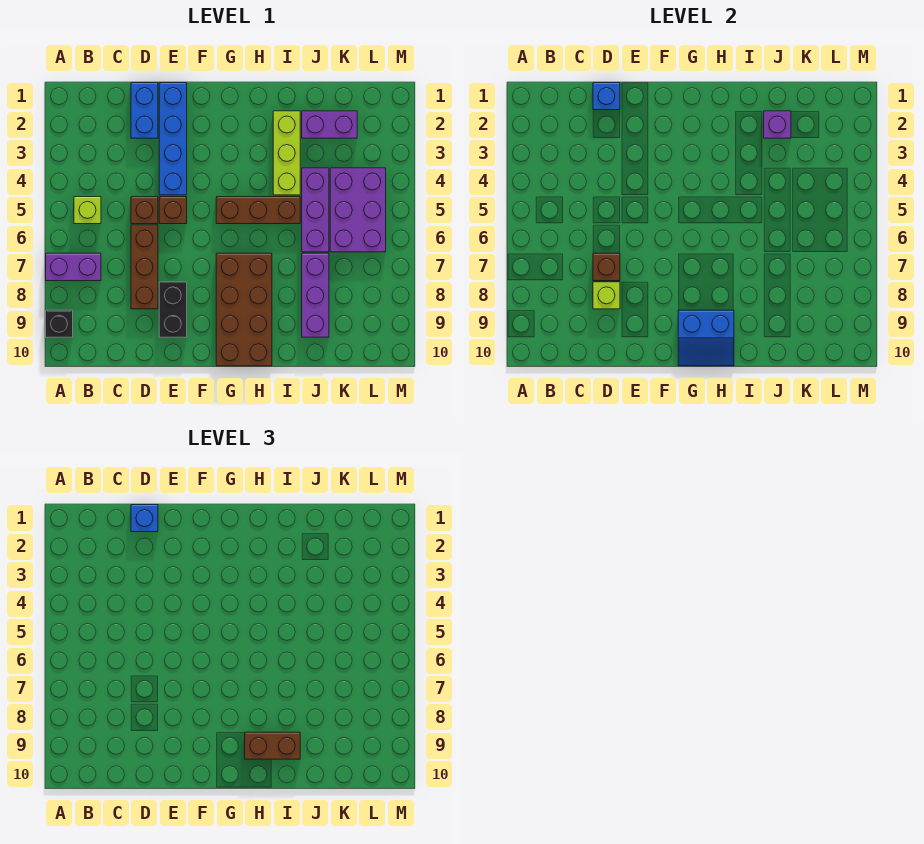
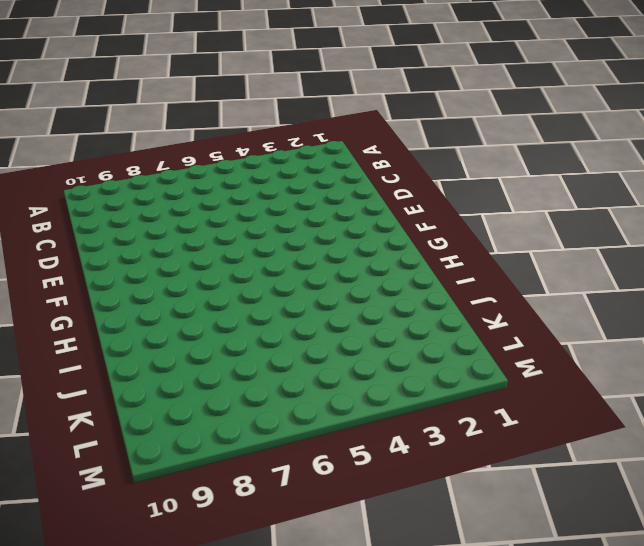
none -> purple brick A7:B7 level 1
none -> black brick A9 level 1
none -> lime brick B5 level 1

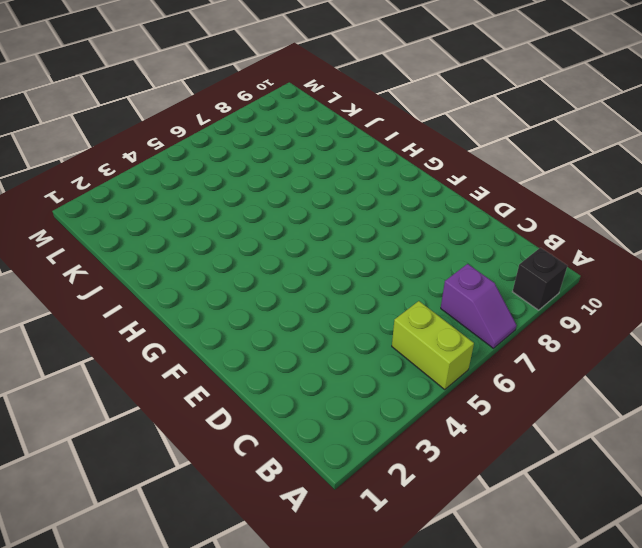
lime brick A5:B5 level 1 -> lime brick B5 level 1
purple slope A7:B7 level 1 top B -> purple brick A7:B7 level 1
none -> blue brick D1:D2 level 1
none -> brown brick D5 level 1
none -> brown brick D6:D8 level 1

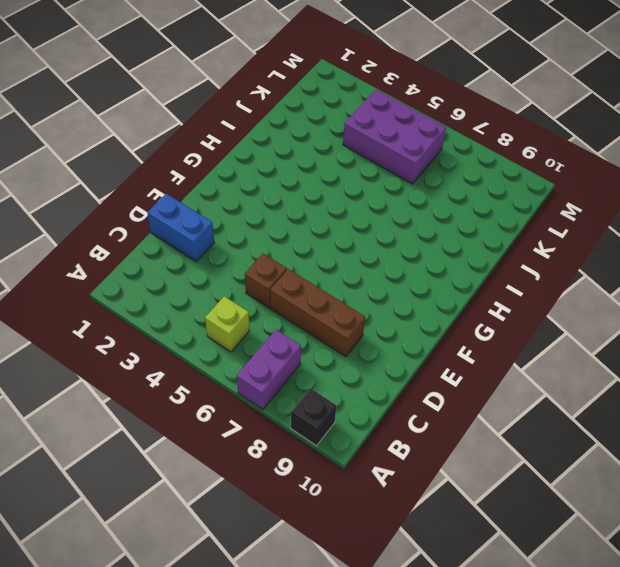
none -> blue brick E1:E4 level 1
none -> brown brick E5 level 1
none -> black brick E8:E9 level 1

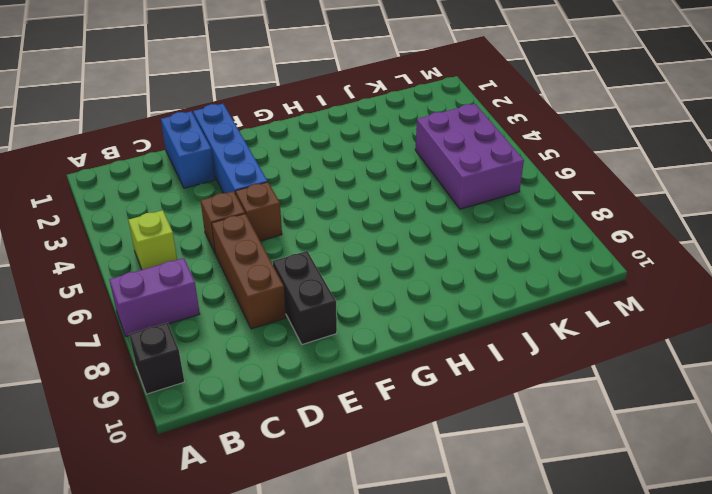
none -> brown brick G5:I5 level 1
none -> brown brick G7:H10 level 1
none -> lime brick I2:I4 level 1

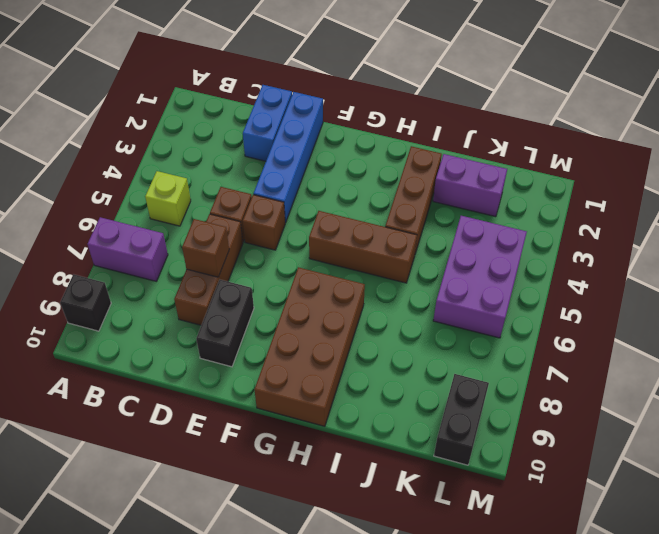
brown brick I2:I4 level 1 -> lime brick I2:I4 level 1
black brick L9:L10 level 1 -> none
none -> purple brick J4:J6 level 1
none -> purple brick J7:J9 level 1
none -> blue brick D1 level 2

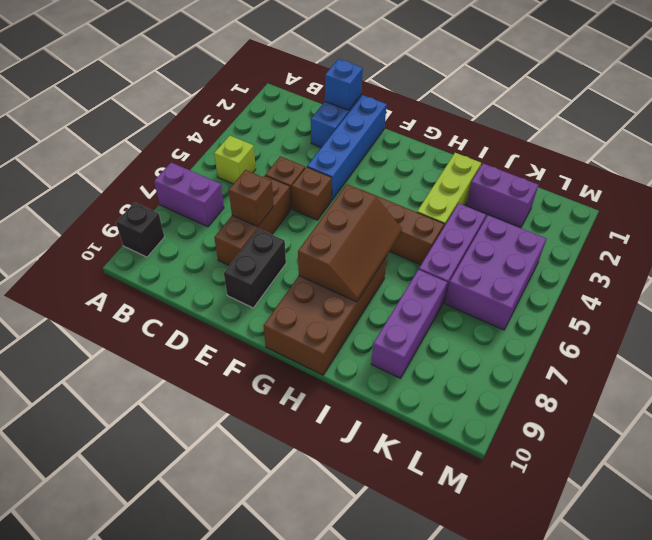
brown slope G6:H8 level 2 top G -> none
none -> lime brick D8 level 2
none -> blue slope G9:H10 level 2 top 9
none -> purple brick J2 level 2

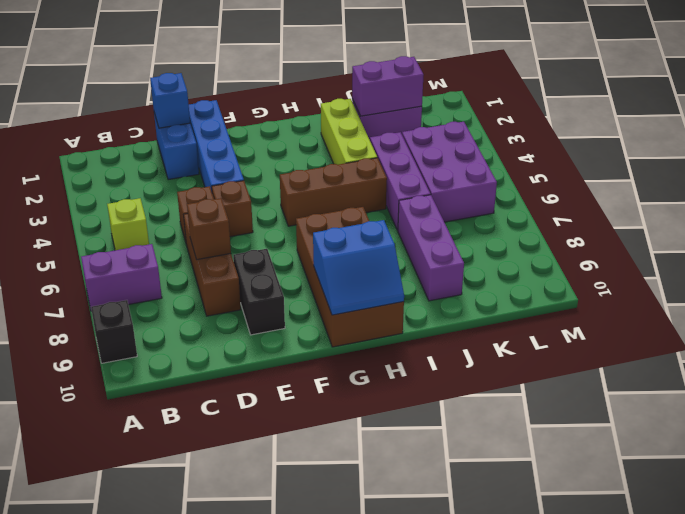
purple brick J2:K2 level 2 -> purple brick J2 level 2
none -> lime brick D8 level 2
none -> blue brick D1 level 3
none -> brown brick H9:I9 level 3

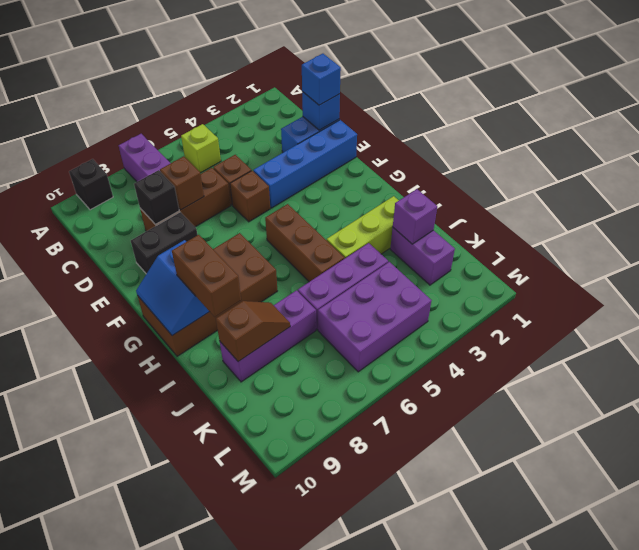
black brick D8 level 2 -> lime brick D8 level 2
brown slope J8:J9 level 2 top 9 -> none

